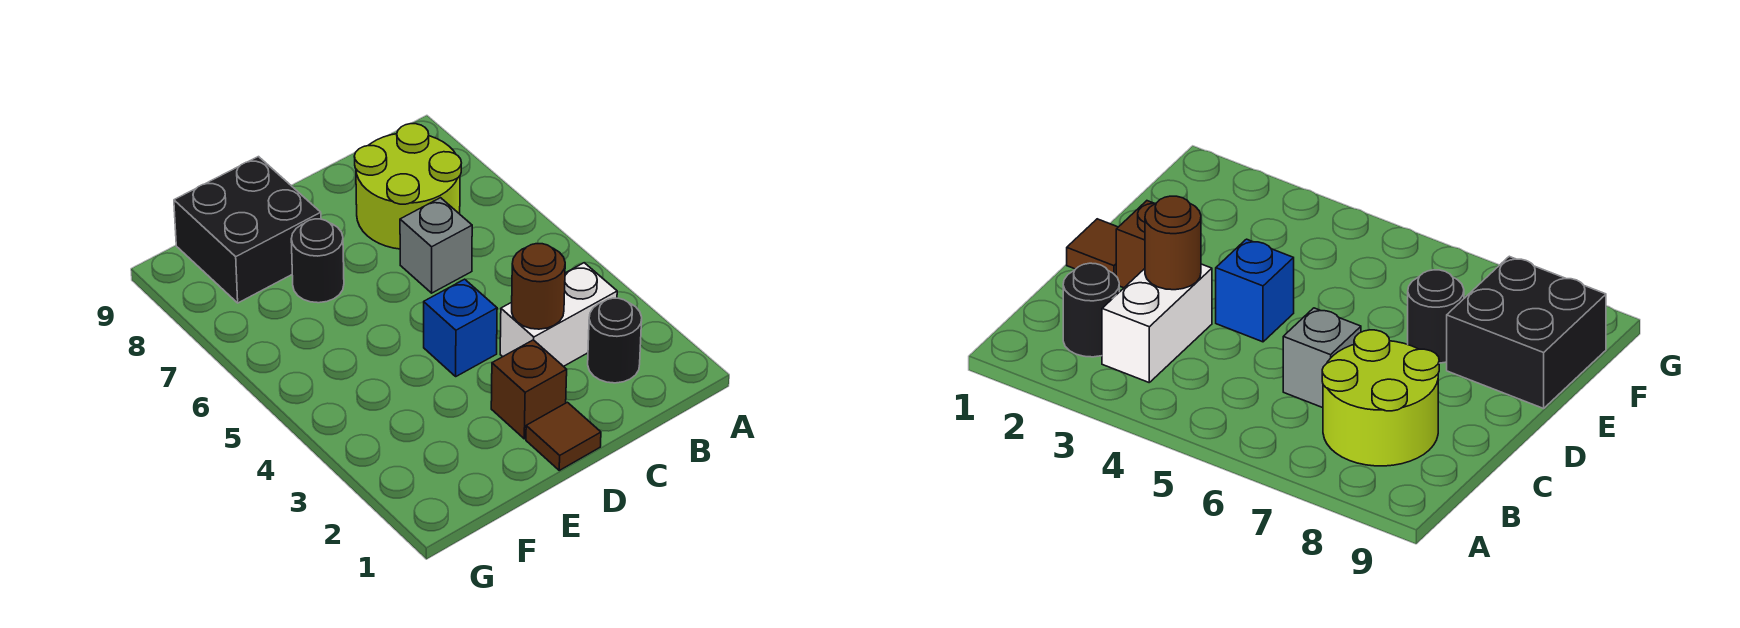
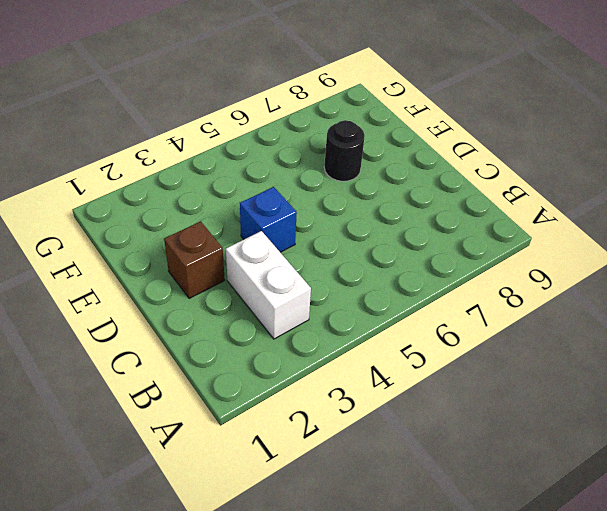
none -> black round brick B2 level 1
none -> lime round brick B7:C8 level 1

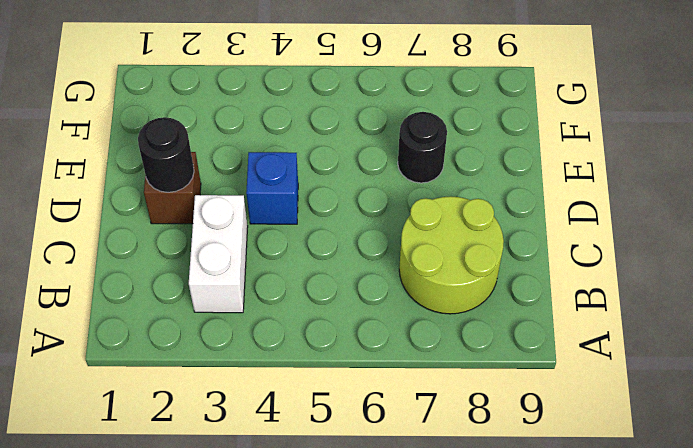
black round brick D2 level 2 -> black round brick B2 level 1
none -> grey brick C6 level 1
none -> brown tile D1 level 1

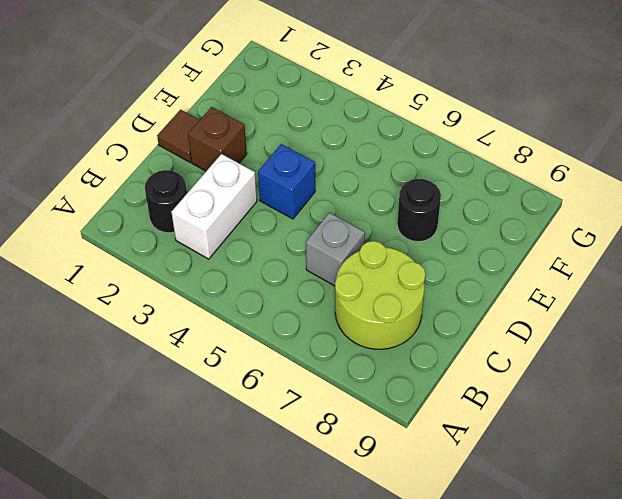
none -> black brick E8:F9 level 1
none -> brown round brick C3 level 2

